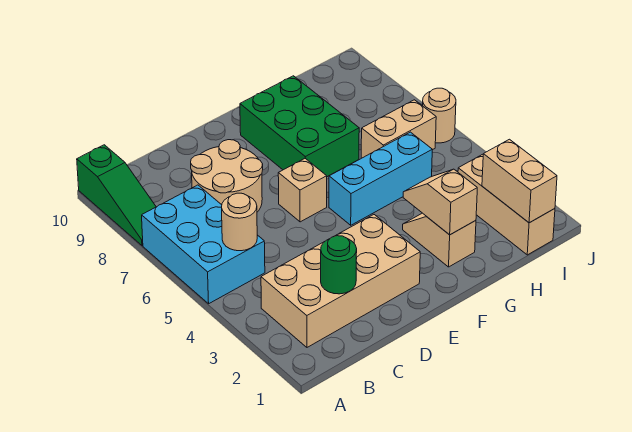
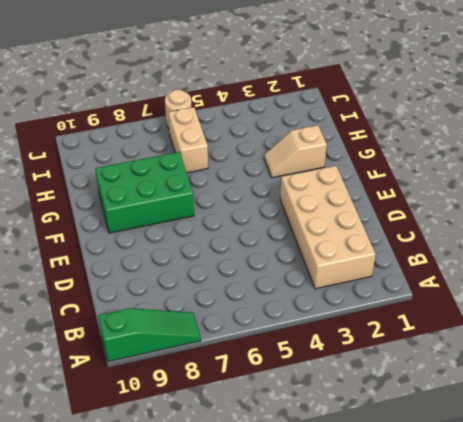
none -> cyan brick A5:B7 level 1
none -> tan round brick C7:D8 level 1
none -> tan brick E6 level 1

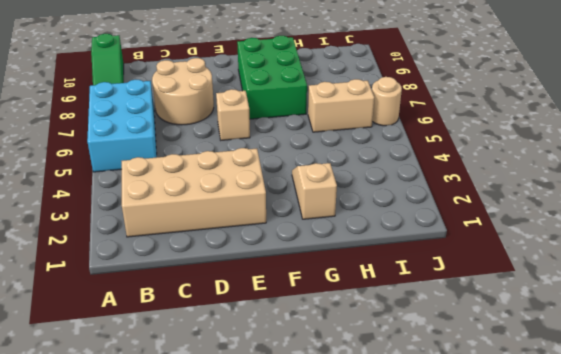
none -> cyan brick F5:H5 level 1
none -> tan brick I1:I3 level 1
none -> tan round brick B5 level 2

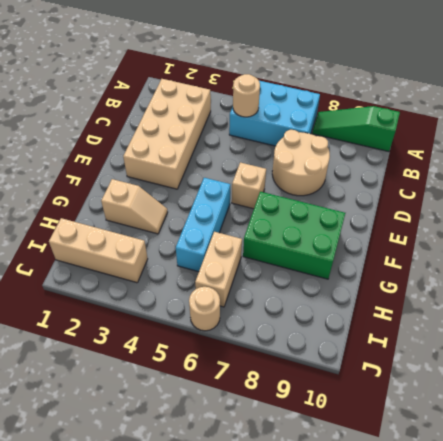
none -> green round brick C2 level 2
none -> tan slope G2:G3 level 2 top 2
none -> tan brick I1:I2 level 2

